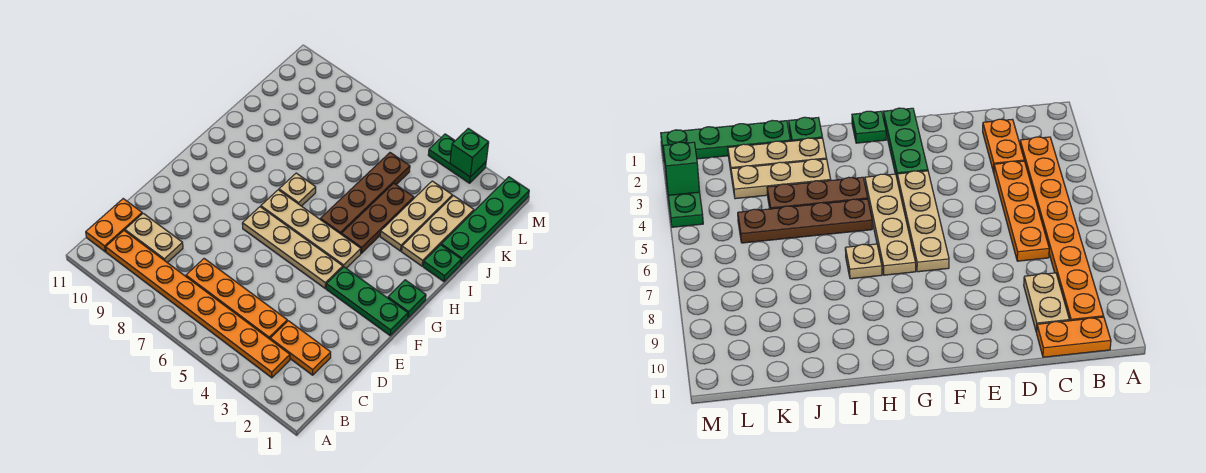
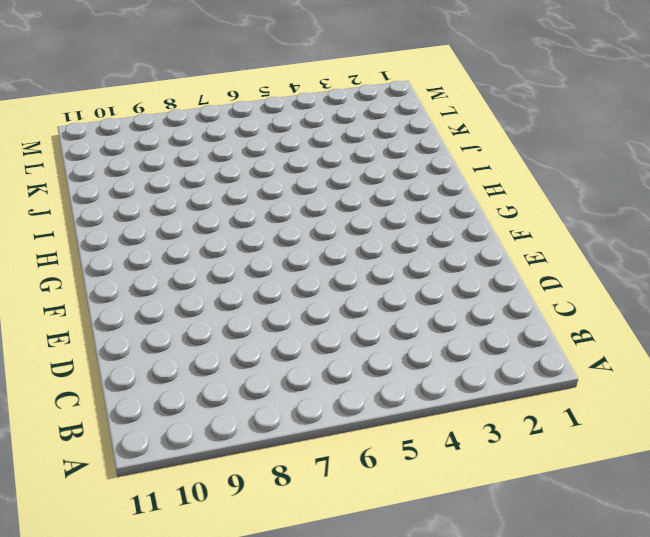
none -> orange plate B3:B10 level 1
none -> orange plate B11:C11 level 1
none -> orange plate C2:C3 level 1

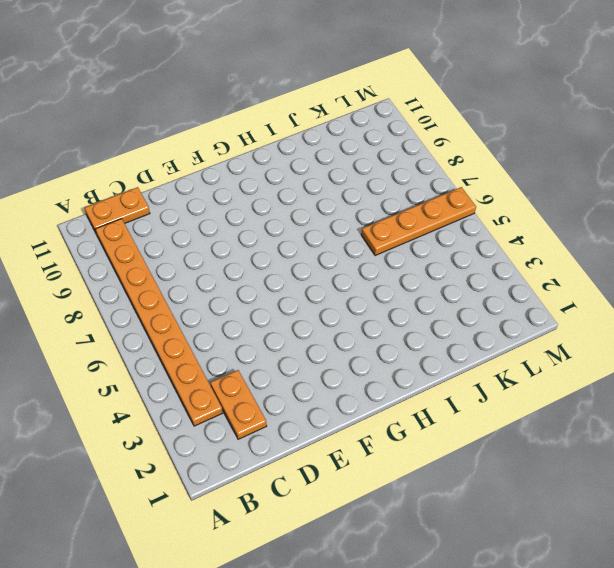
orange plate J6:M6 level 1 -> orange plate C4:C7 level 1
none -> tan plate C9:C10 level 1
none -> green plate F1:F3 level 1
none -> tan plate F4:F7 level 1

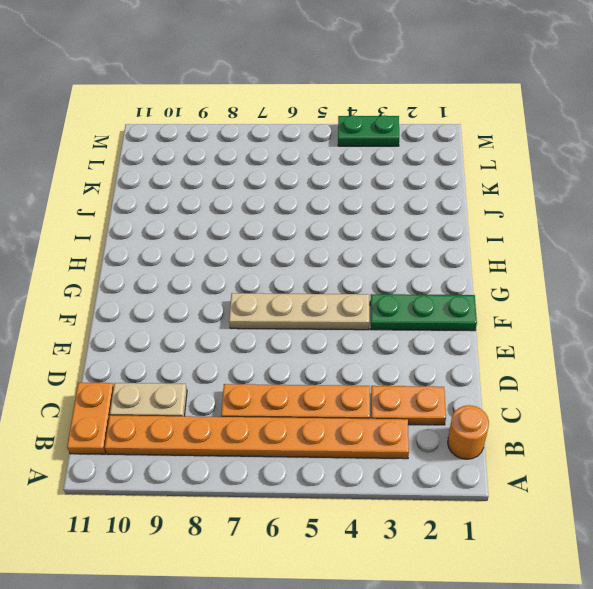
orange round brick B1 level 1 -> none
none -> green plate G1 level 1
none -> tan plate G4:G7 level 1
none -> brown plate H4:J4 level 1

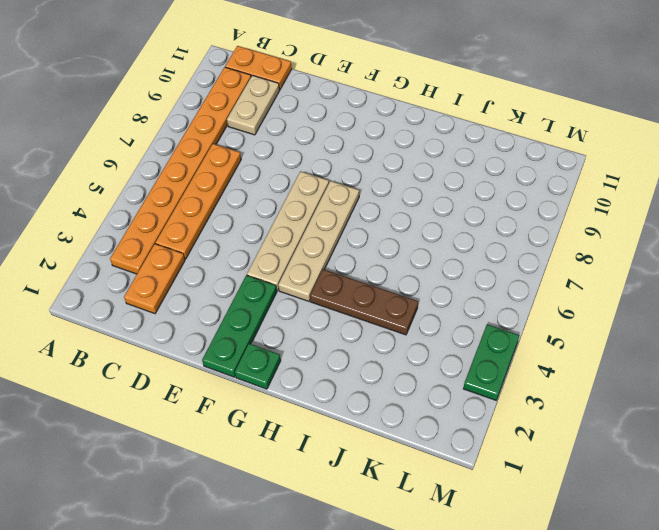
none -> brown plate H5:K5 level 1
none -> tan plate H7 level 1
none -> green plate I1 level 1

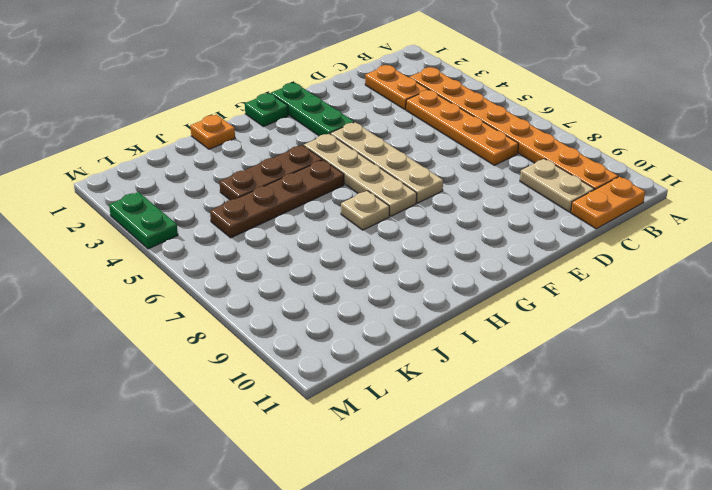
orange plate I1 level 1 -> green plate I1 level 1
none -> tan plate I2:K2 level 1
none -> tan plate I3:K3 level 1
none -> green plate J1:M1 level 1

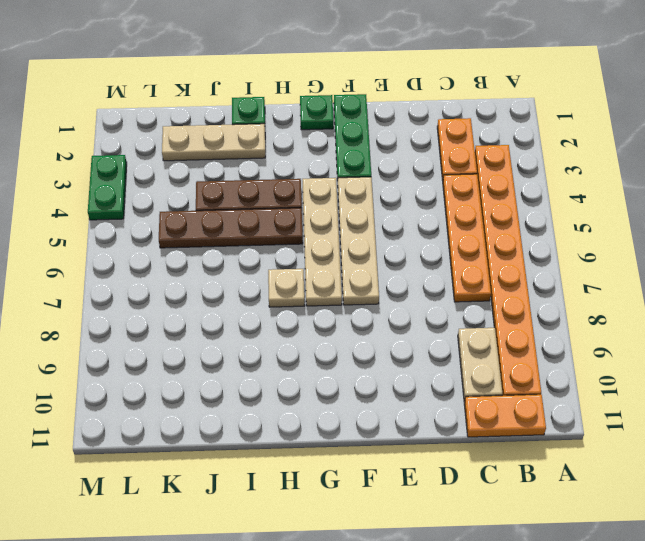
none -> tan plate I3:K3 level 1
none -> green plate J1:M1 level 1
none -> green brick M3 level 2

